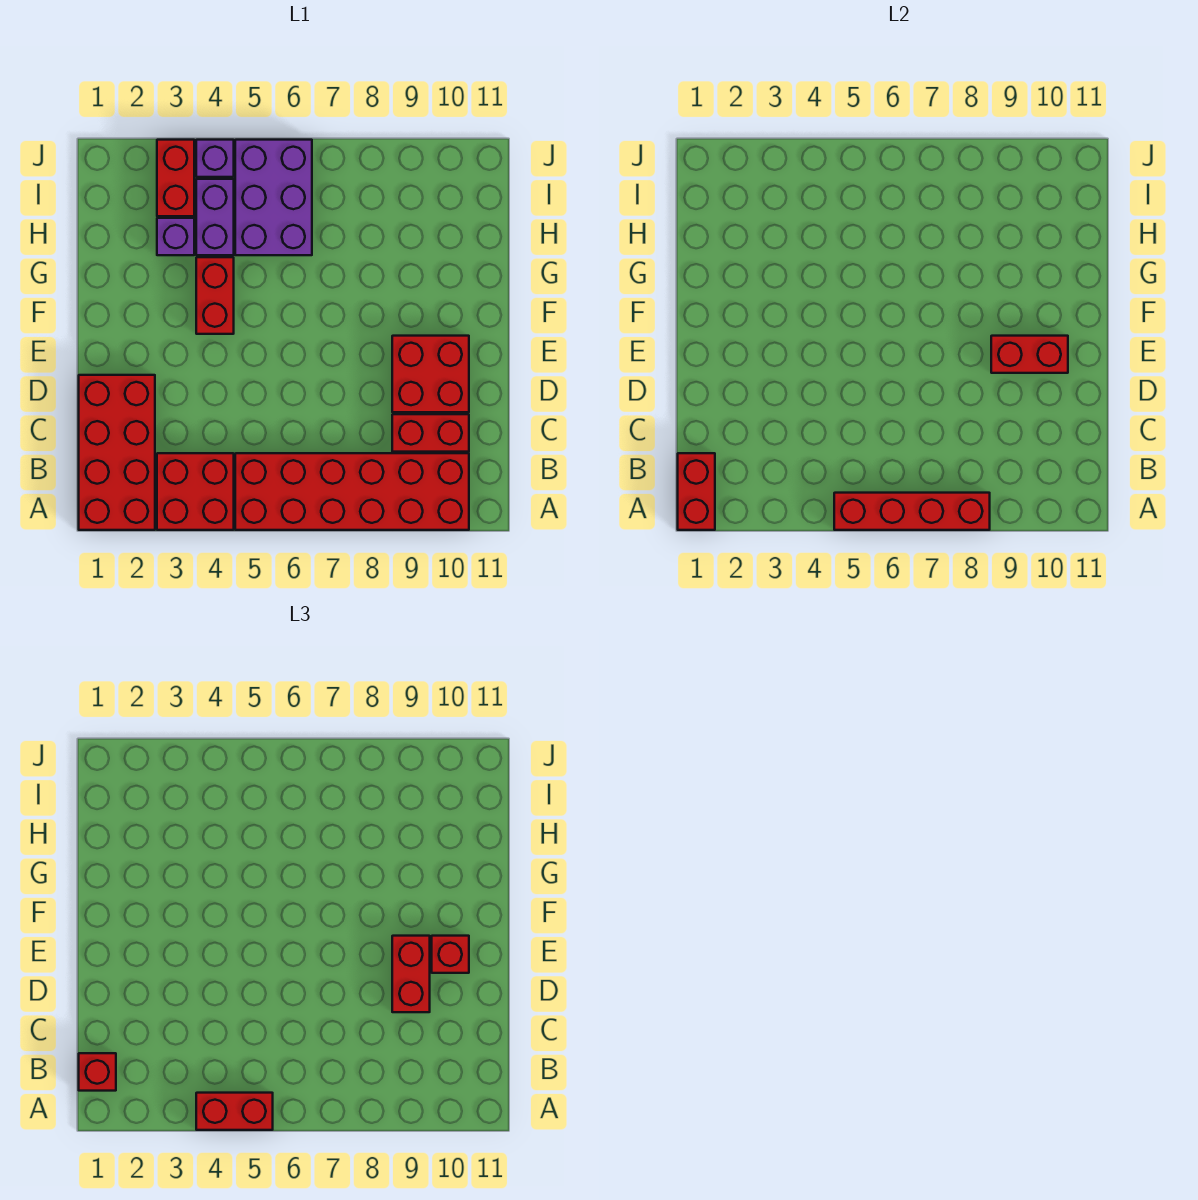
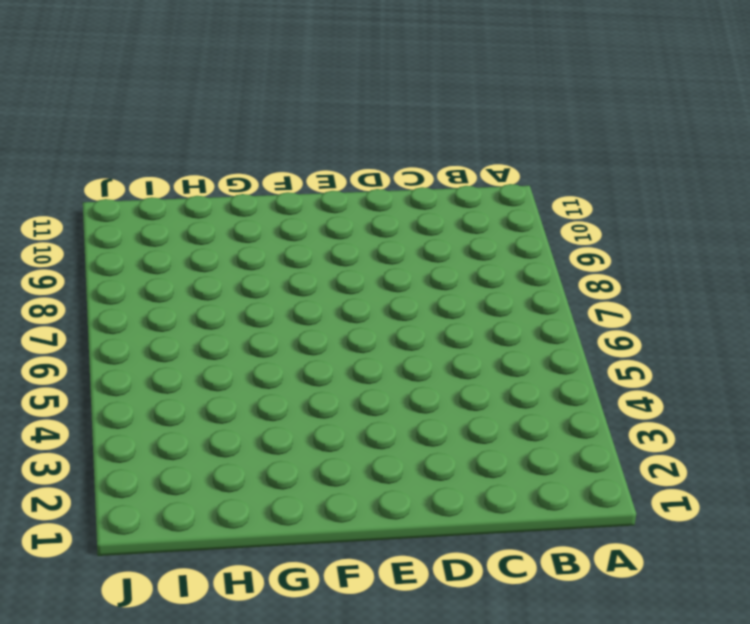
none -> red brick A1:D2 level 1
none -> red brick A3:B4 level 1
none -> red brick A5:B10 level 1

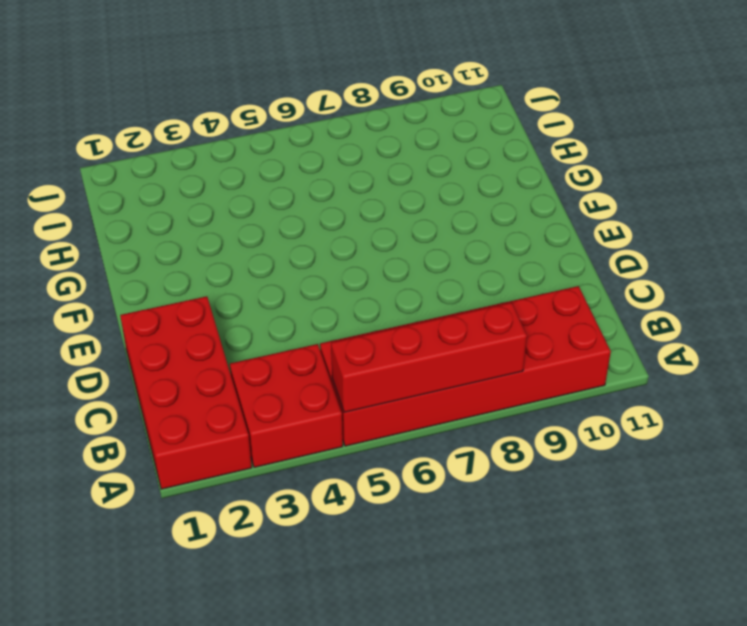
none -> red brick C9:C10 level 1
none -> red brick D9:E10 level 1
none -> red brick F4:G4 level 1

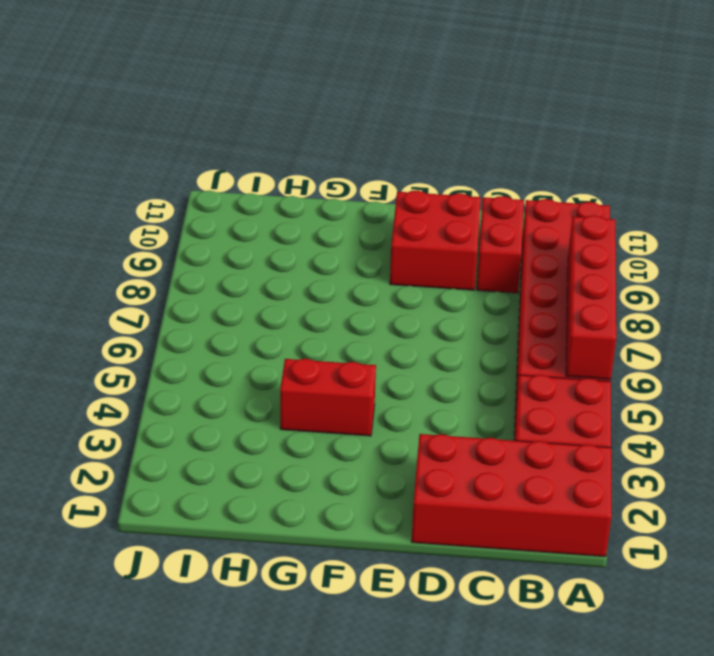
none -> purple brick H3 level 1
none -> purple brick H4:I4 level 1
none -> purple brick H5:J6 level 1

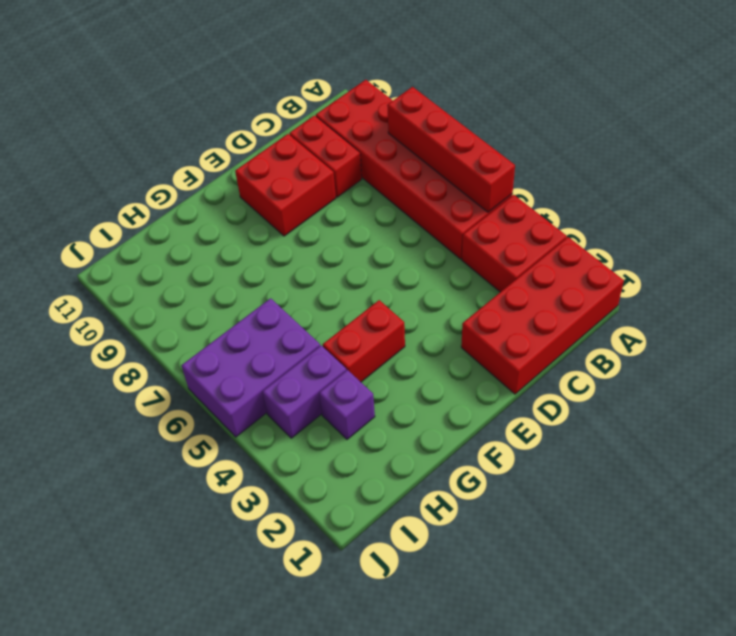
none -> red brick I3:J3 level 1
none -> purple brick J4 level 1
none -> red brick A1:B1 level 2

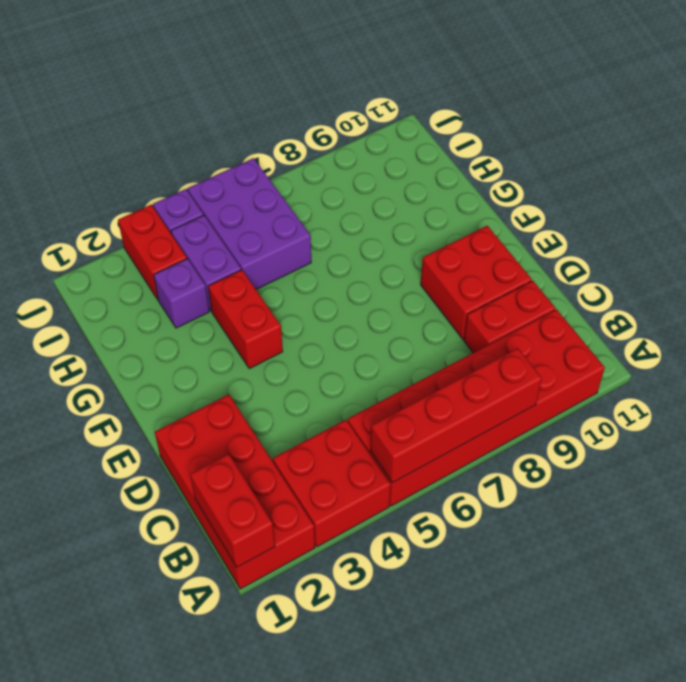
none -> red brick E9:E10 level 2
none -> red brick A4:A5 level 3
none -> red brick B1 level 3

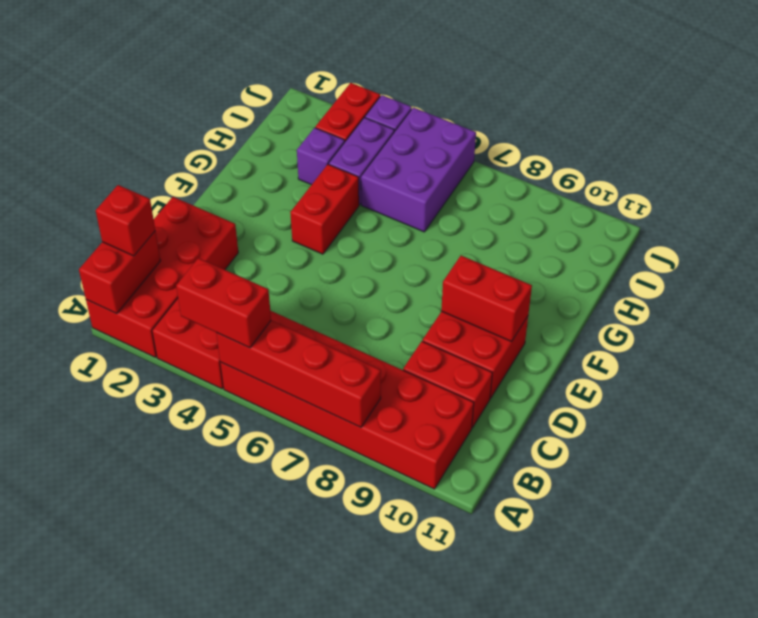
none -> red brick D9:E9 level 3
none -> red brick E10 level 3

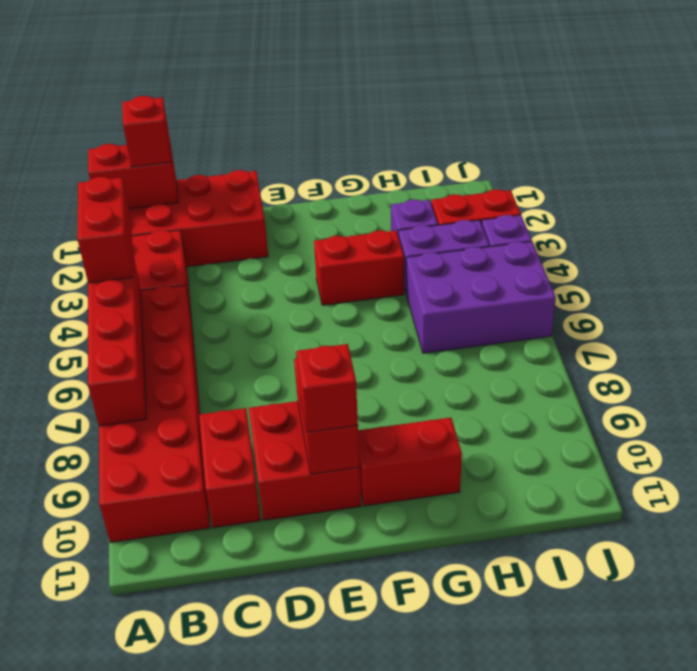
red brick F10:G10 level 1 -> red brick D9:E9 level 3

